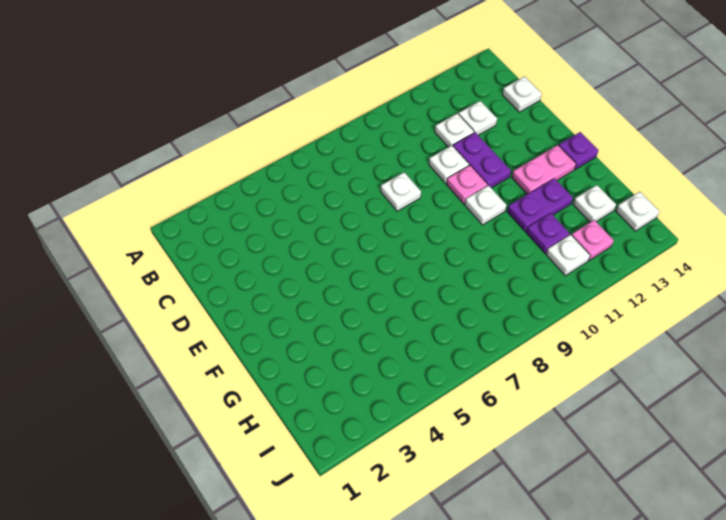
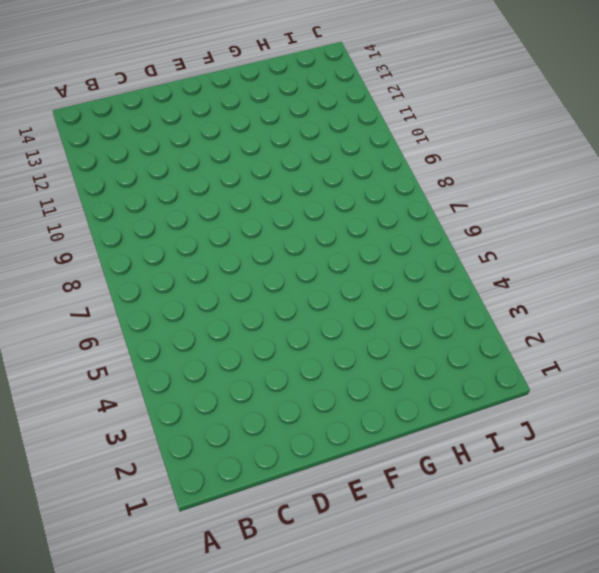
none -> white plate C11 level 1
none -> white plate C12 level 1
none -> white plate C14 level 1

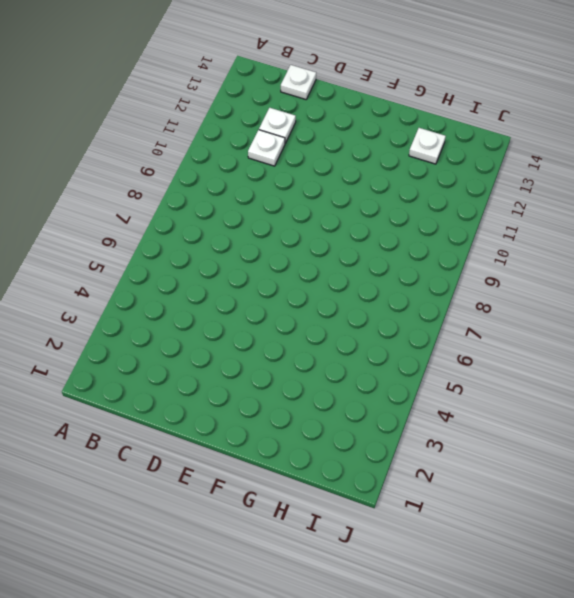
none -> white plate D8 level 1
none -> white plate D10 level 1
none -> purple plate D11:E11 level 1

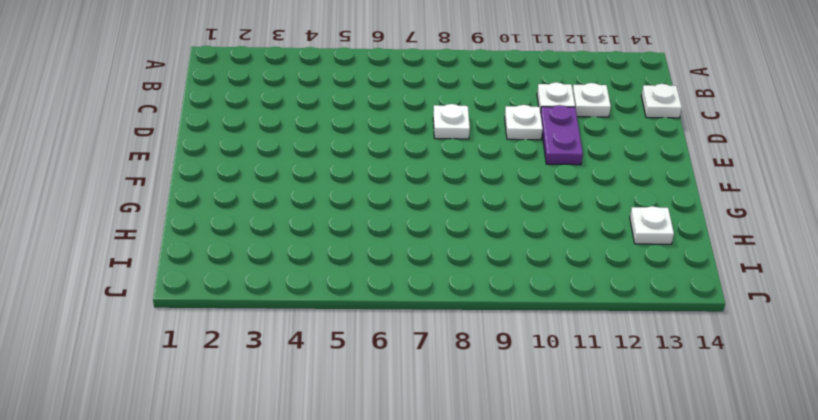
none -> pink plate E10 level 1
none -> white plate F10 level 1
none -> pink plate F12:F13 level 1

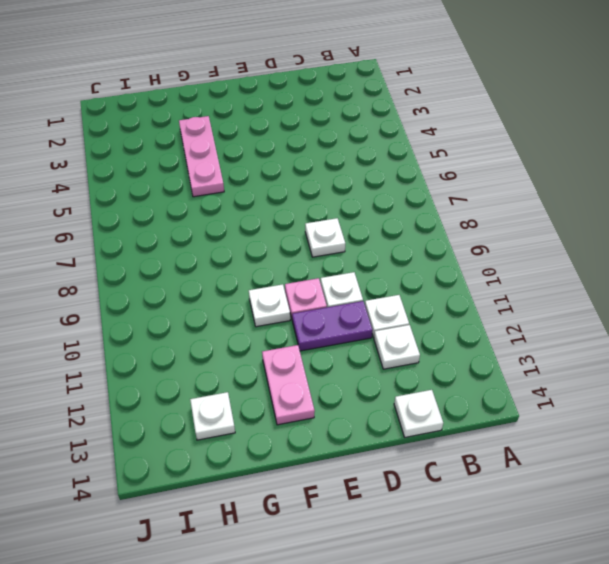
pink plate G3:G5 level 1 -> none
none -> purple plate F14 level 1
none -> purple plate G11:G12 level 1
none -> purple plate H11 level 1

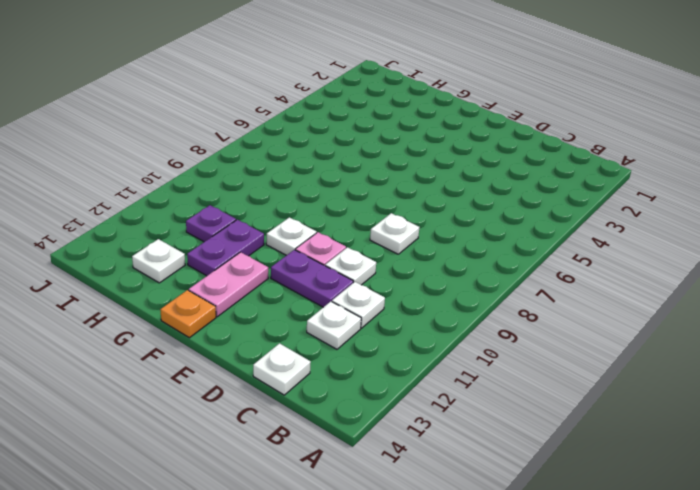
orange plate F14 level 1 -> purple plate F14 level 1
none -> white plate I11 level 1
none -> pink plate I12 level 1
none -> white plate I14 level 1

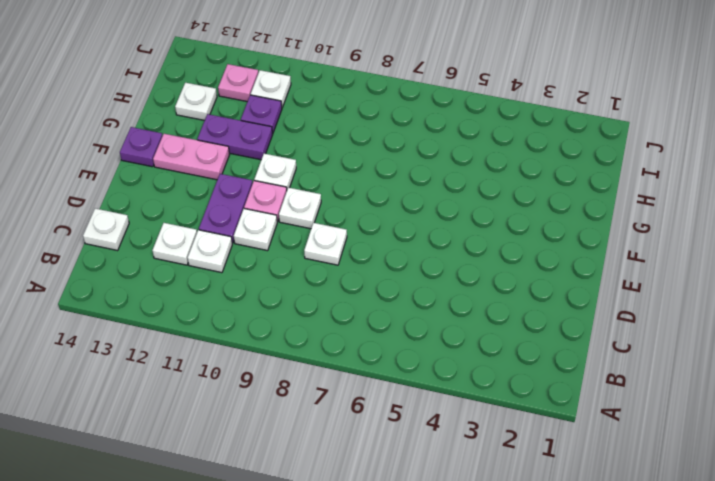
white plate E9 level 1 -> white plate I14 level 1

